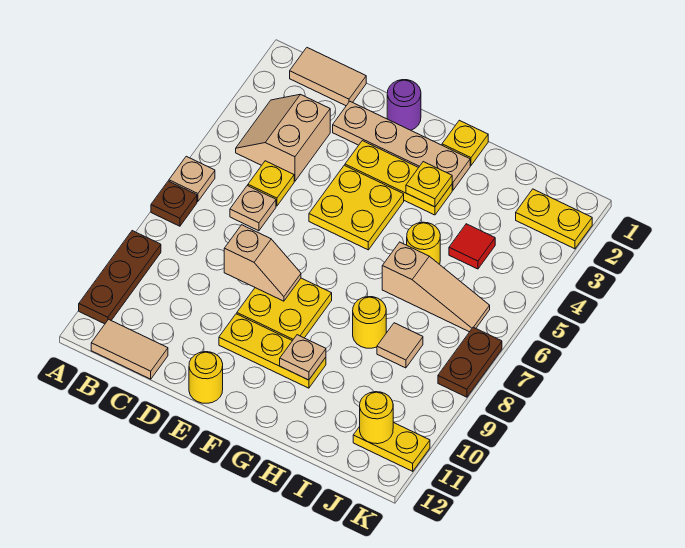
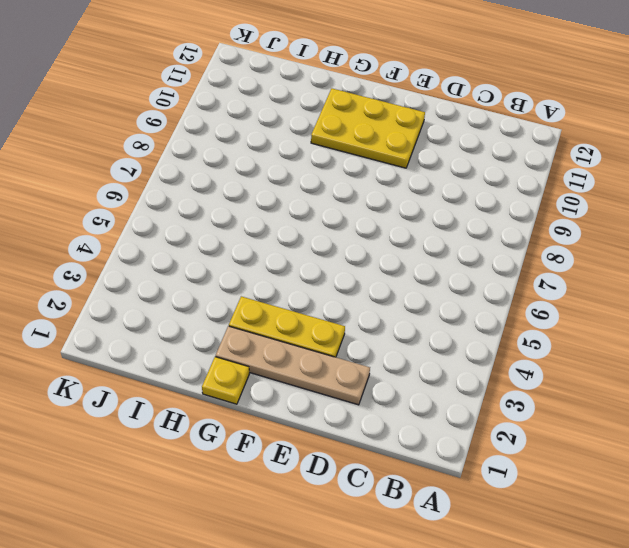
yellow plate E10:G11 level 1 -> yellow plate E10:G10 level 1
none -> tan plate A6 level 1
none -> brown plate A7 level 1
none -> brown plate A9:A11 level 1

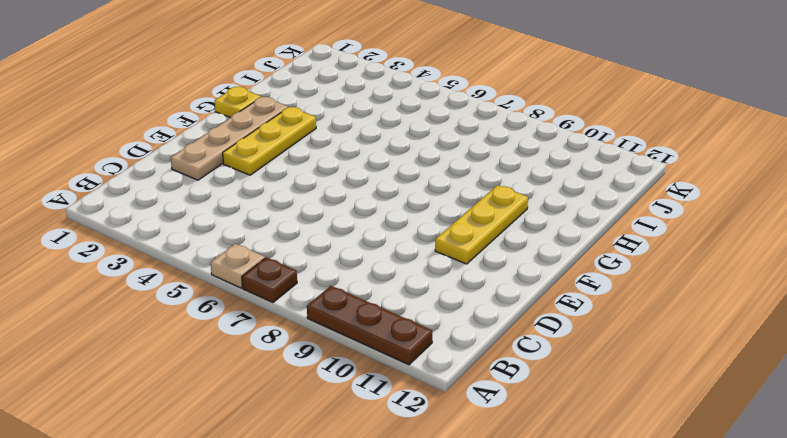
none -> tan tile B1:C1 level 1
none -> tan slope B3:C4 level 1 top C
none -> tan tile B12:C12 level 1

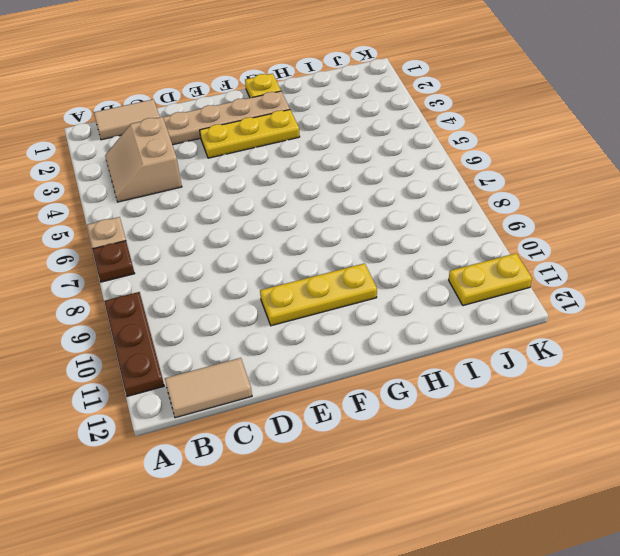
none -> yellow plate C5 level 1
none -> tan plate C6 level 1
none -> purple round brick E1 level 1

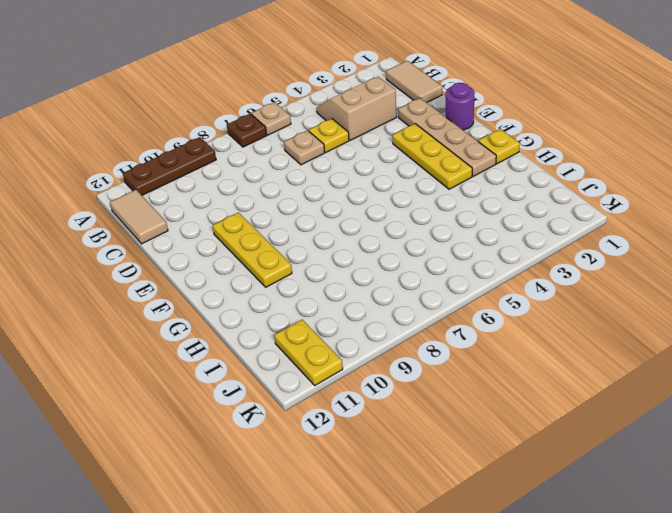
none -> yellow plate E4:F5 level 1
none -> yellow plate E8:F9 level 1
none -> yellow round brick E12 level 1

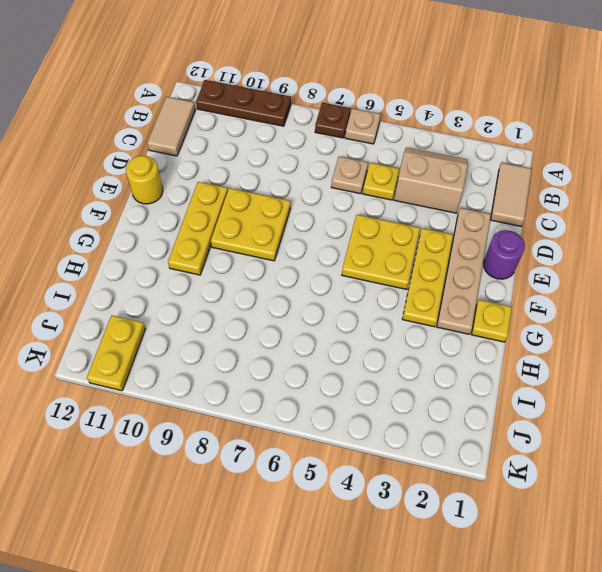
none -> yellow round brick H5 level 1
none -> tan slope H6:J6 level 1 top H
none -> yellow round brick H8 level 1

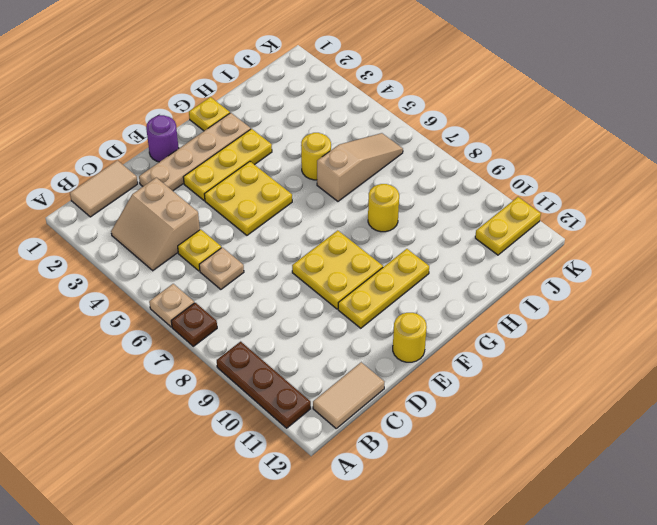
none -> red tile I4 level 1
none -> tan tile I8 level 1
none -> yellow plate J2:K2 level 1

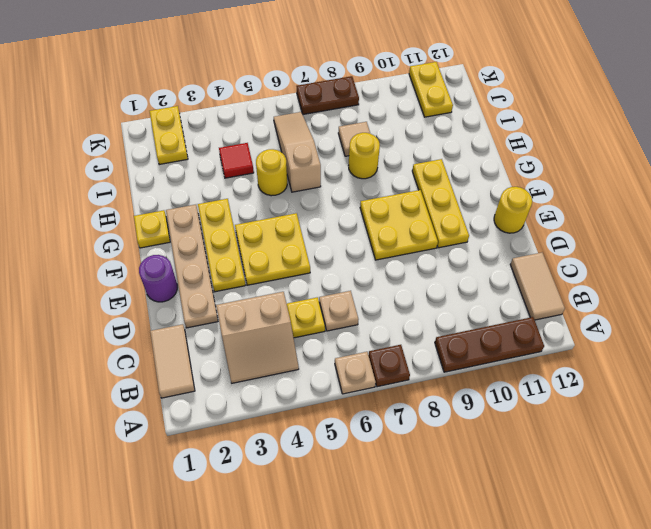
none -> tan slope D8:E8 level 2 top D
none -> yellow plate G3 level 2
none -> tan plate G10 level 2

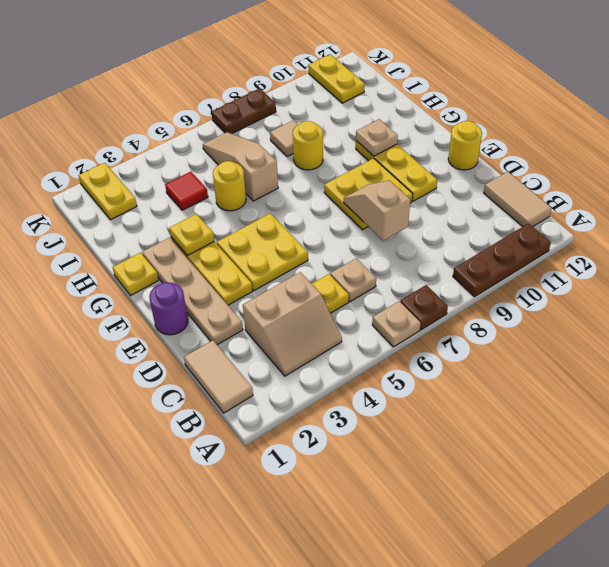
none -> yellow round brick J11 level 2

